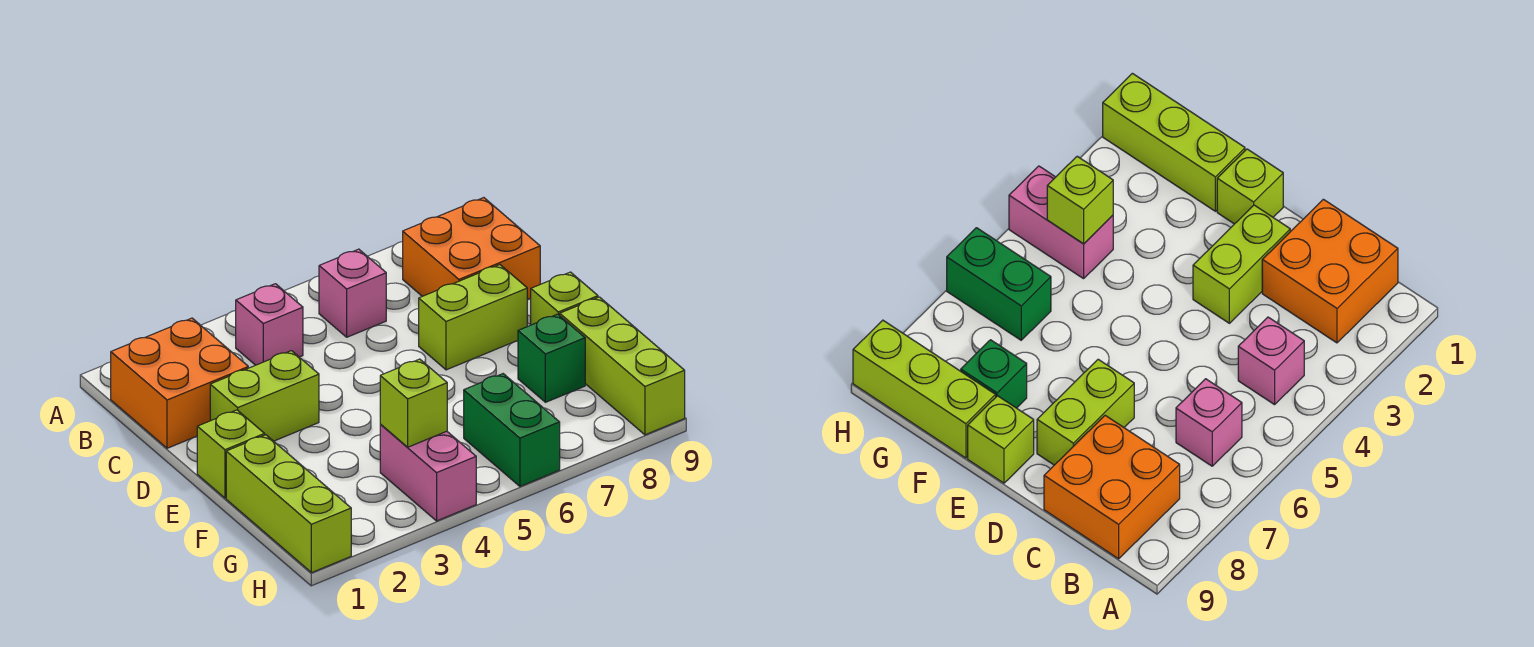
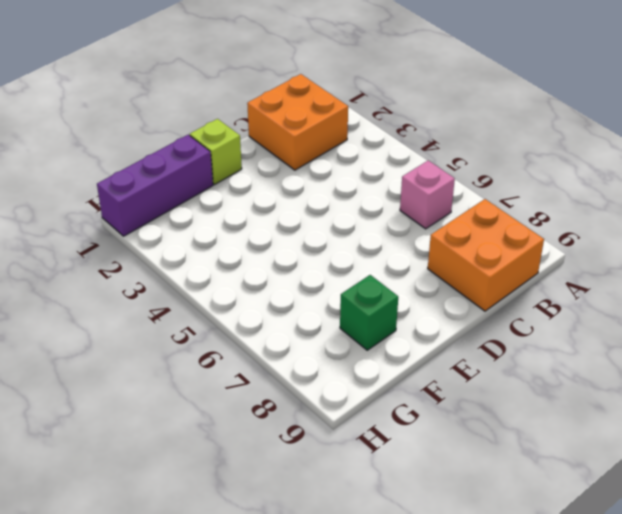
purple brick F1:H1 level 1 -> lime brick F1:H1 level 1
none -> pink brick B4 level 1
none -> lime brick D2:D3 level 1
none -> lime brick D7:D8 level 1

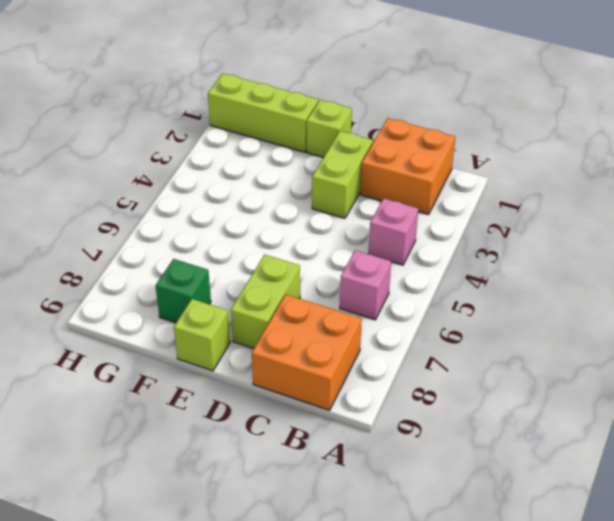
none -> lime brick F9:H9 level 1
none -> pink brick G4:H4 level 1
none -> green brick G6:H6 level 1

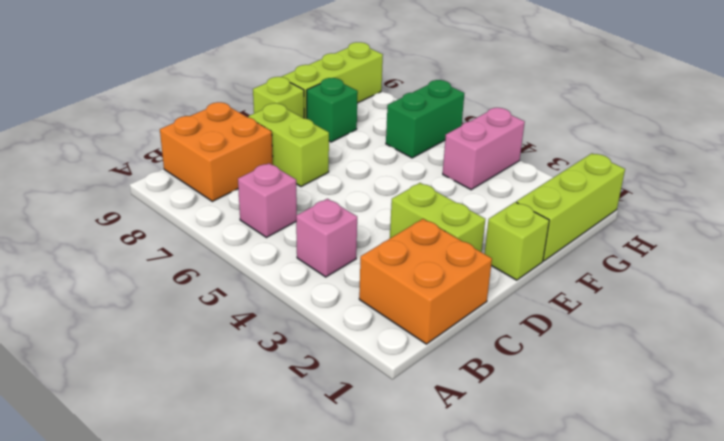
none -> lime brick G4 level 2

